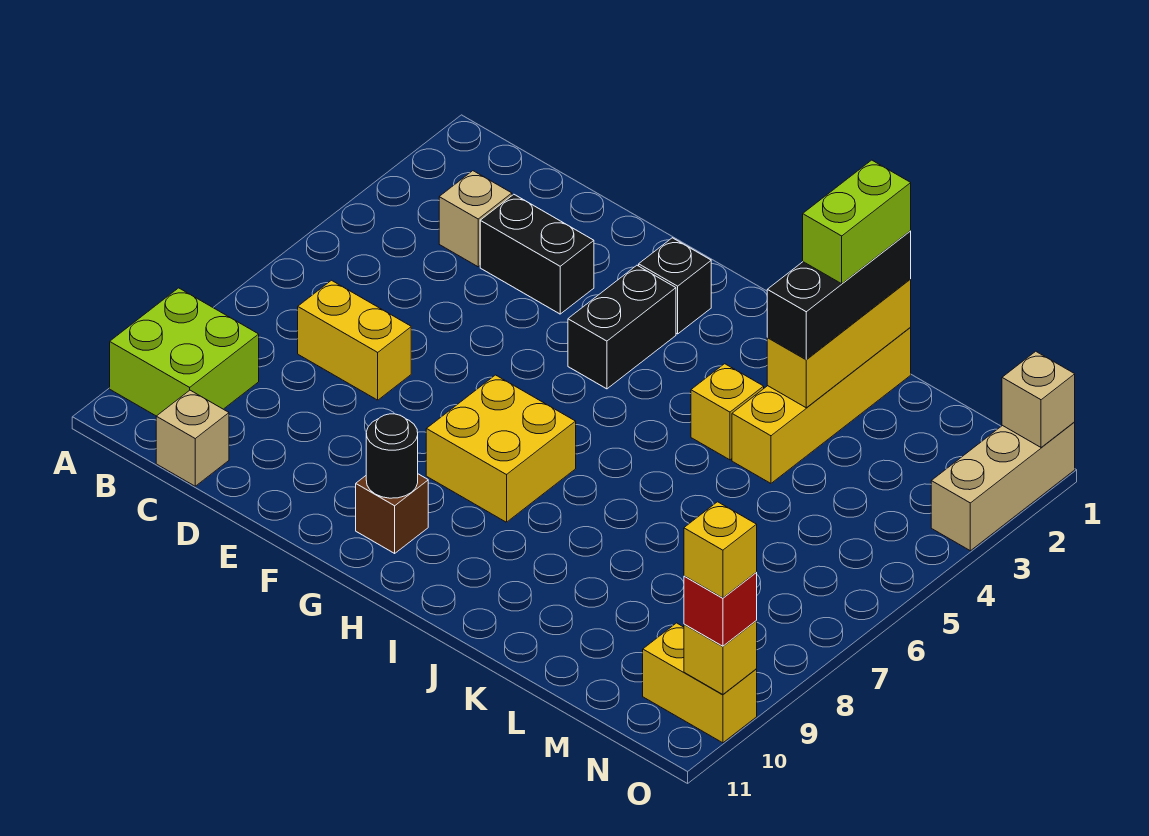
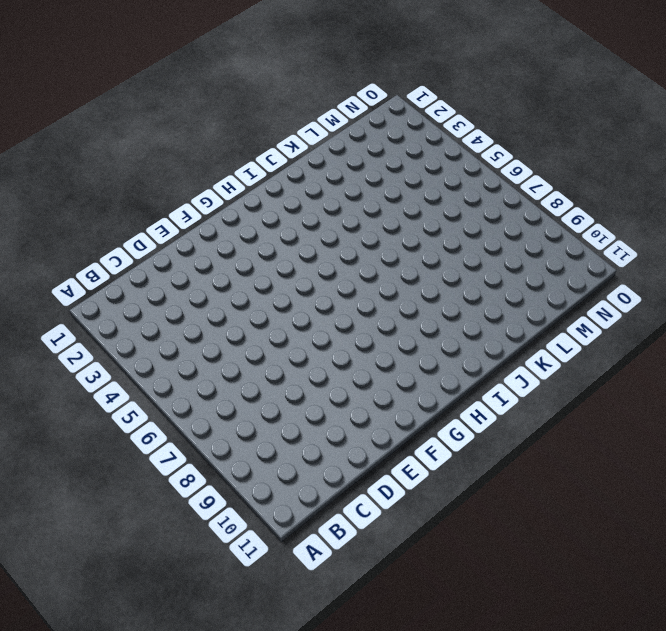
none -> lime brick A9:B10 level 1
none -> tan brick C3 level 1
none -> yellow brick C7:D7 level 1

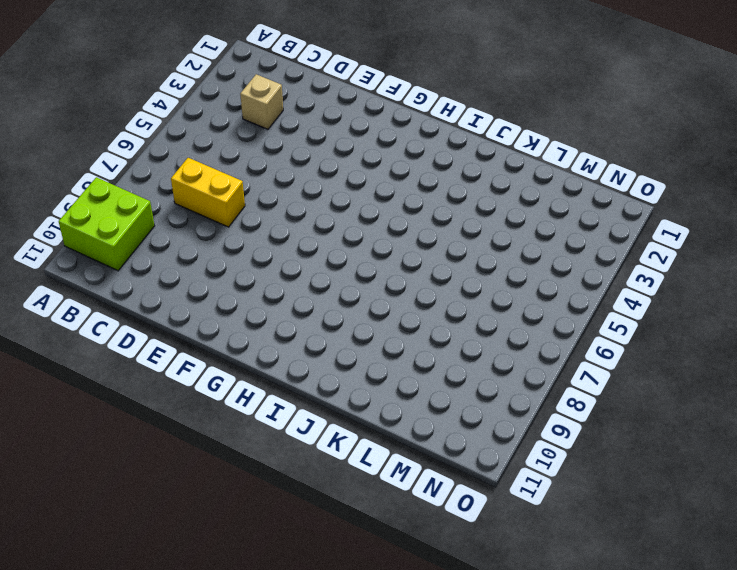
none -> tan brick C11 level 1
none -> black brick D3:E3 level 1
none -> black brick G2 level 1

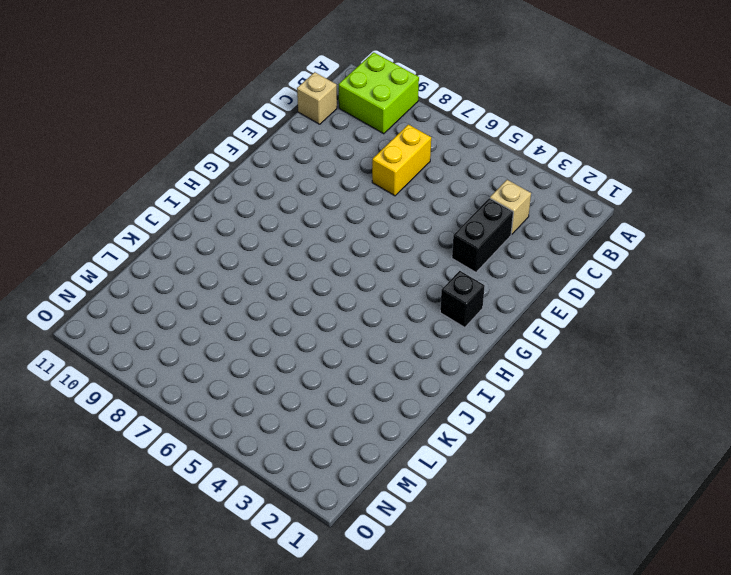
none -> black brick G3:G4 level 1
none -> yellow brick G7:H8 level 1
none -> brown brick G10 level 1

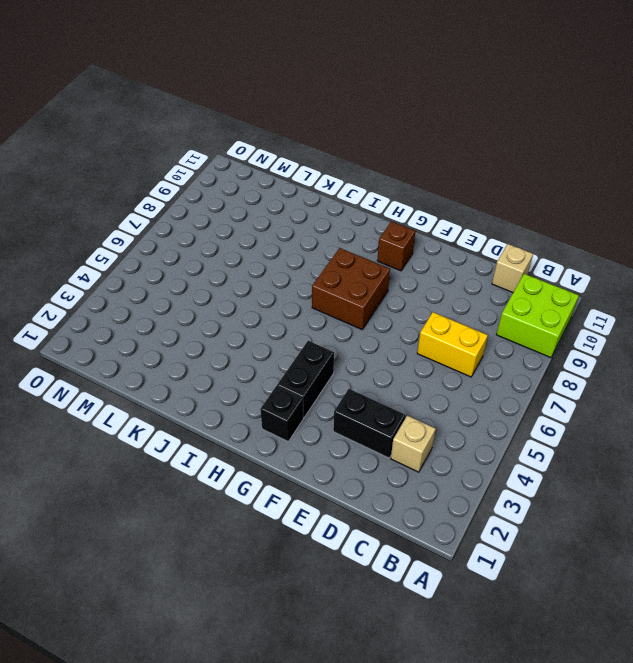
brown brick G7:H8 level 1 -> yellow brick G7:H8 level 1
none -> yellow brick J4 level 1
none -> yellow brick K1:K4 level 1
none -> yellow brick N10:O10 level 1

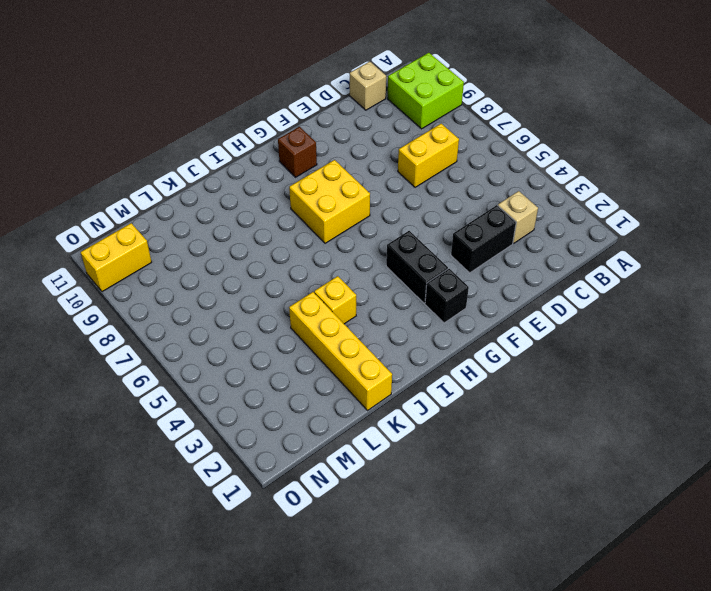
none -> tan brick O1:O3 level 1
none -> black round brick G10 level 2
none -> yellow brick K1:K3 level 2

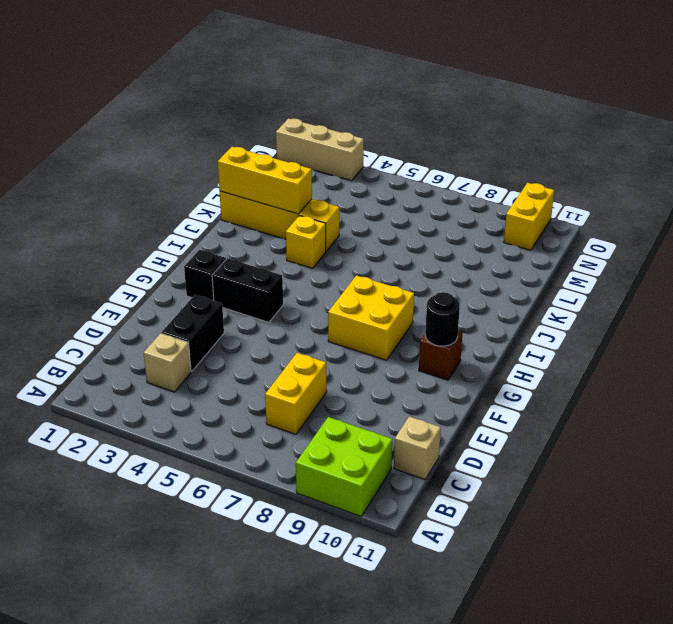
none -> tan brick O1 level 2
none -> yellow brick O10 level 2
none -> black brick K1:K3 level 3

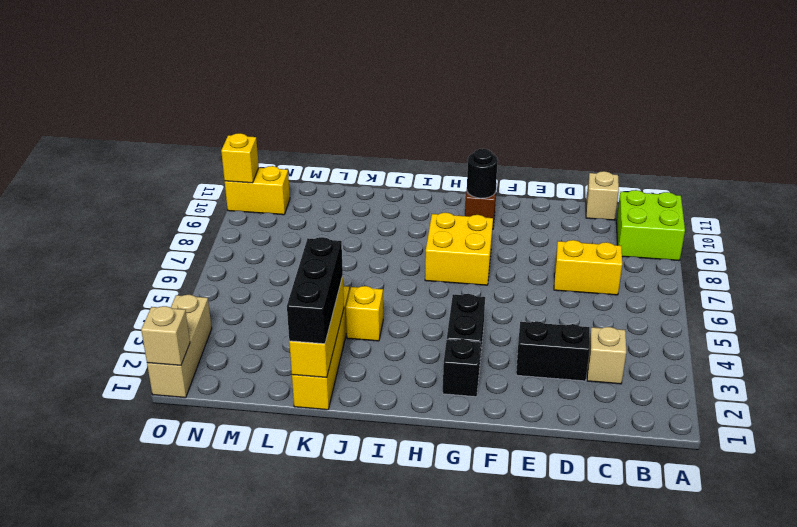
none -> red brick O10 level 3
none -> lime brick K1:K2 level 4
none -> yellow brick O10 level 4

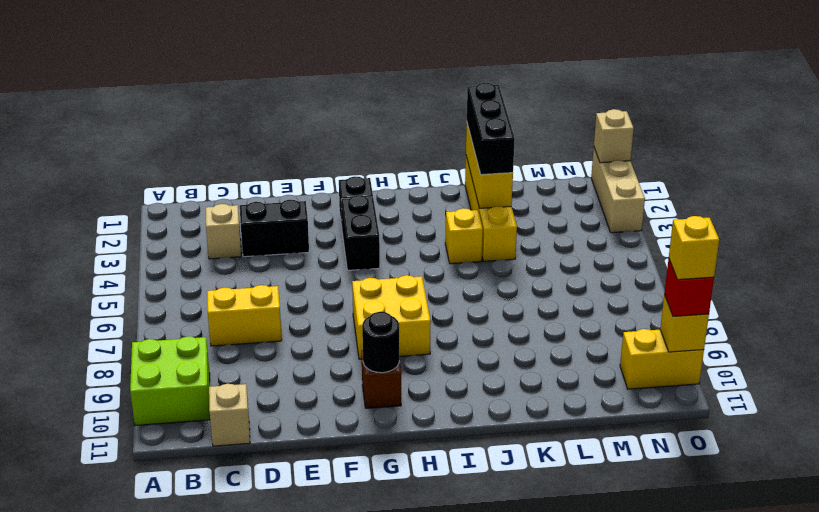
none -> lime brick K1:K2 level 4

